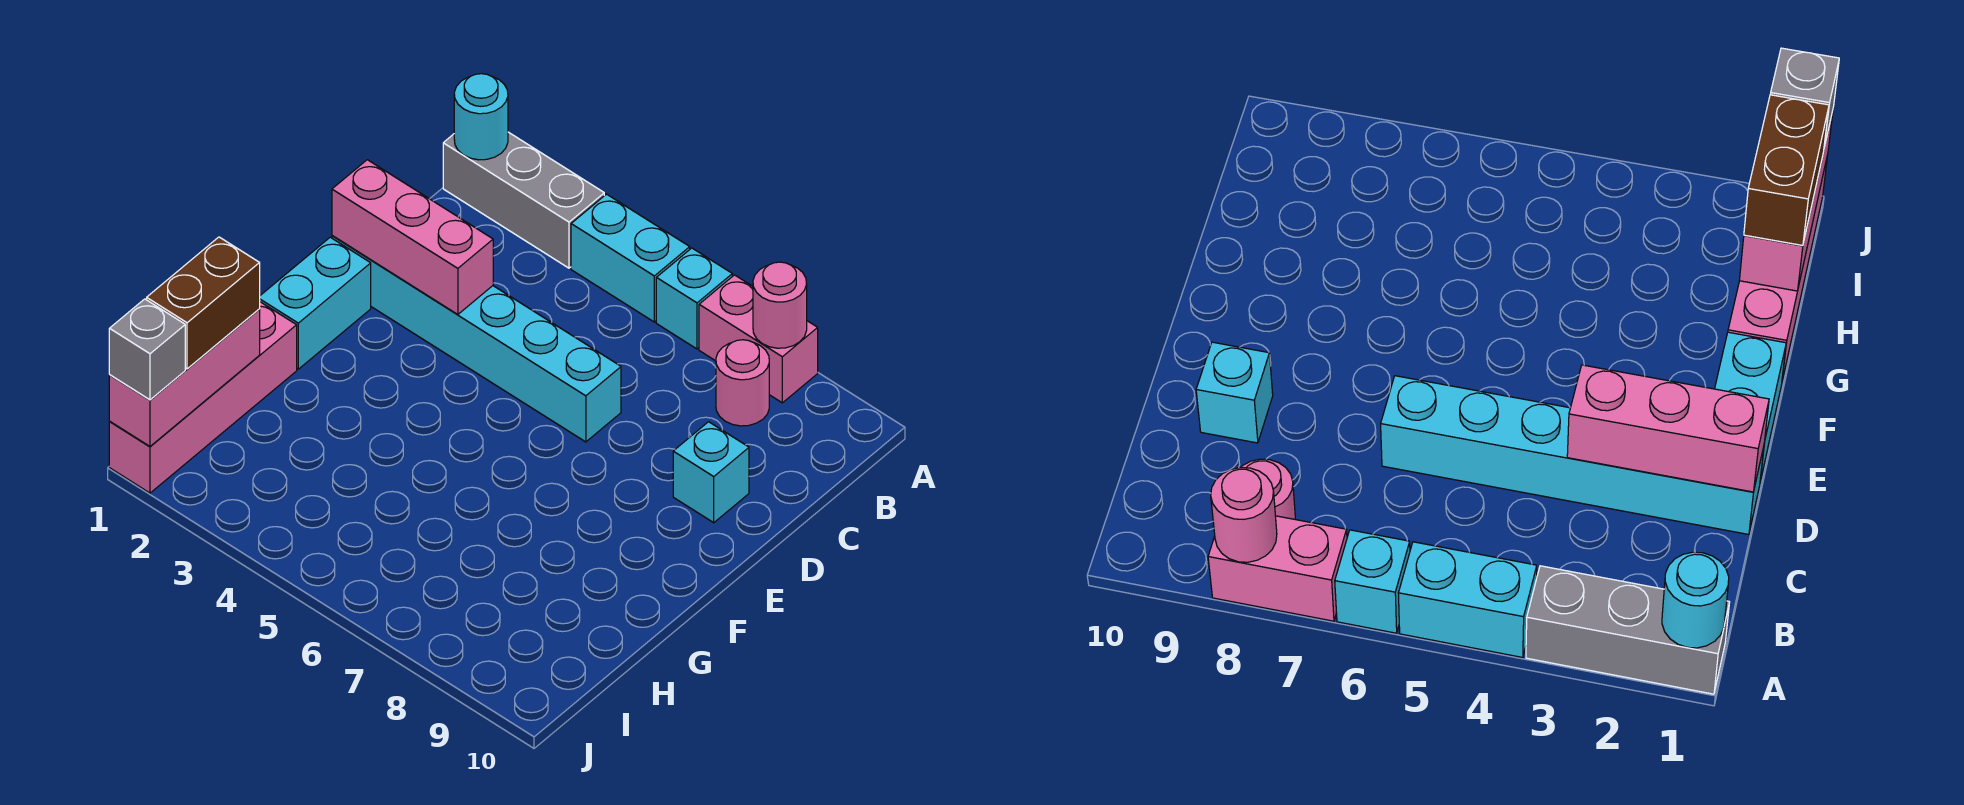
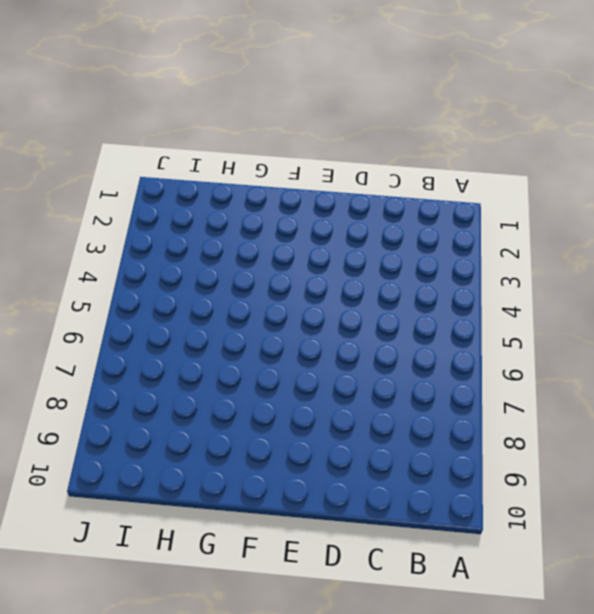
none -> grey brick A1:A3 level 1
none -> cyan brick A4:A5 level 1
none -> cyan brick A6 level 1

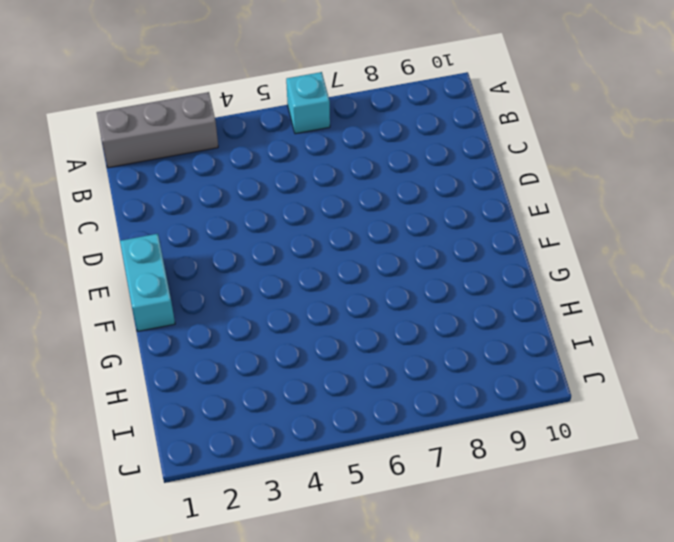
none -> cyan brick A4:A5 level 1
none -> pink brick A7:A8 level 1
none -> pink round brick B8 level 1

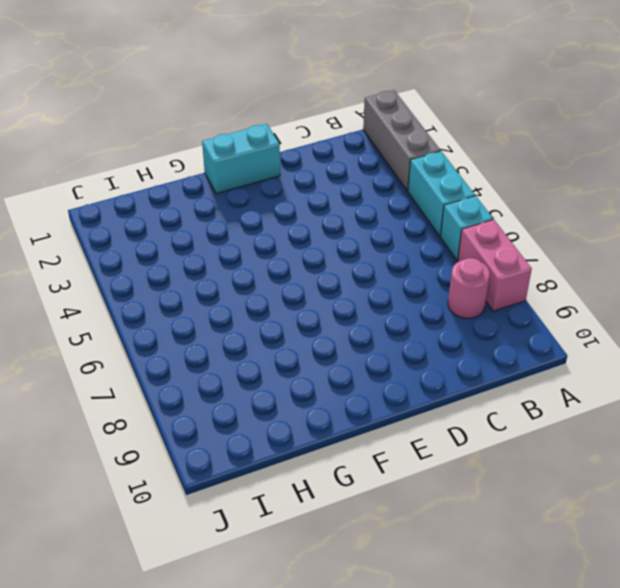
none -> cyan brick D1:D6 level 1
none -> cyan brick D9 level 1
none -> pink brick G1:J1 level 1

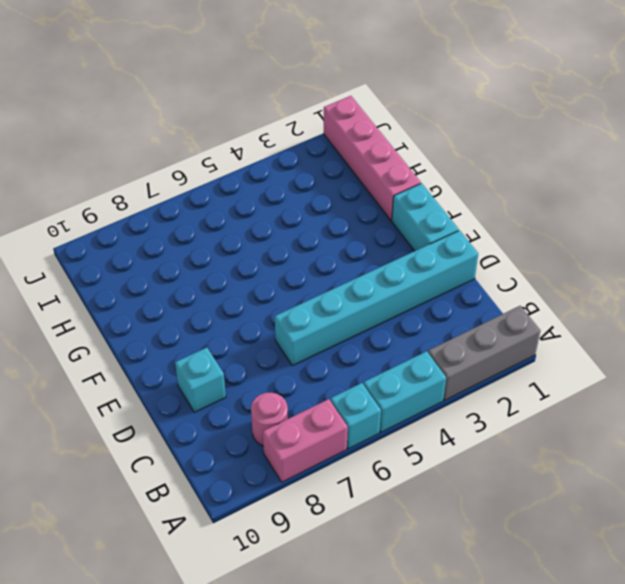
none -> cyan round brick A1 level 2
none -> pink round brick A8 level 2
none -> pink brick D1:D3 level 2

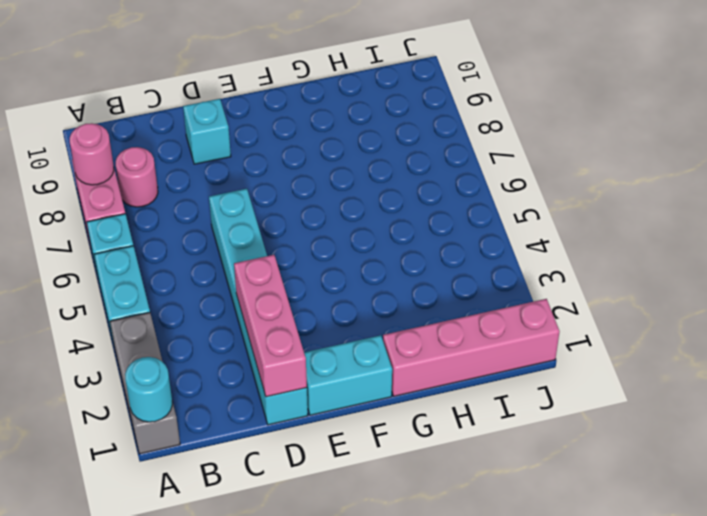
none -> pink brick H1:J1 level 2
none -> brown brick H1:I1 level 3
none -> grey brick J1 level 3

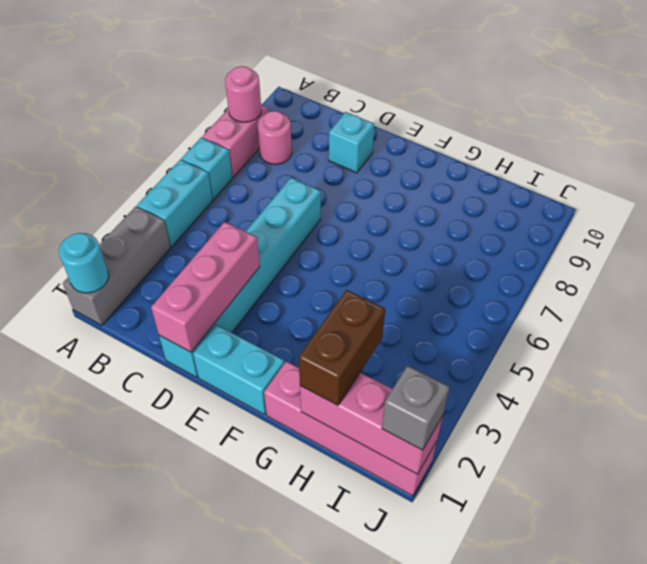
brown brick H1:H2 level 3 -> brown brick H1:I1 level 3

